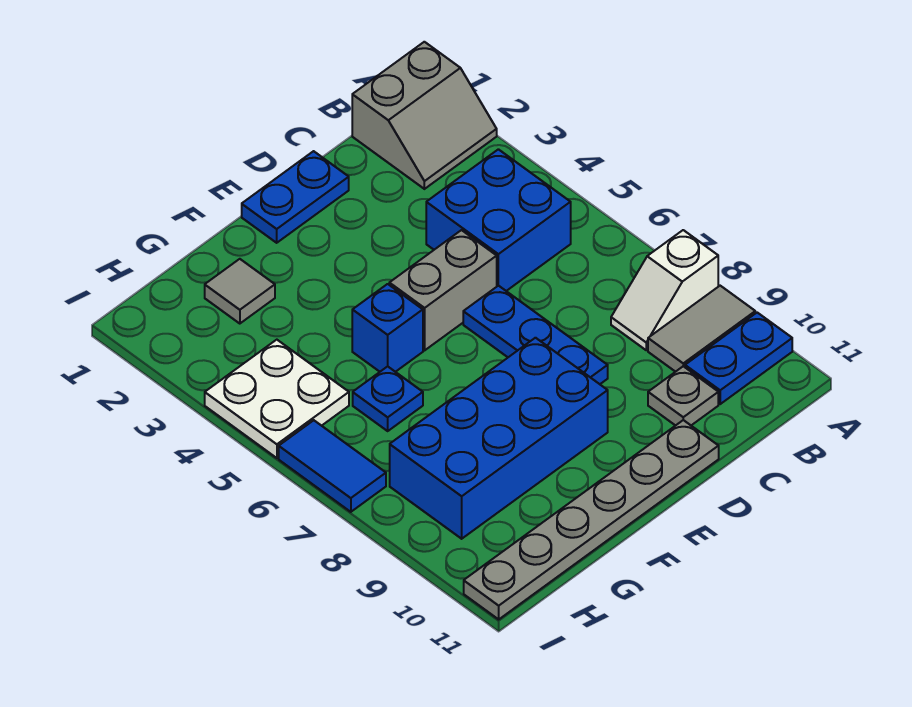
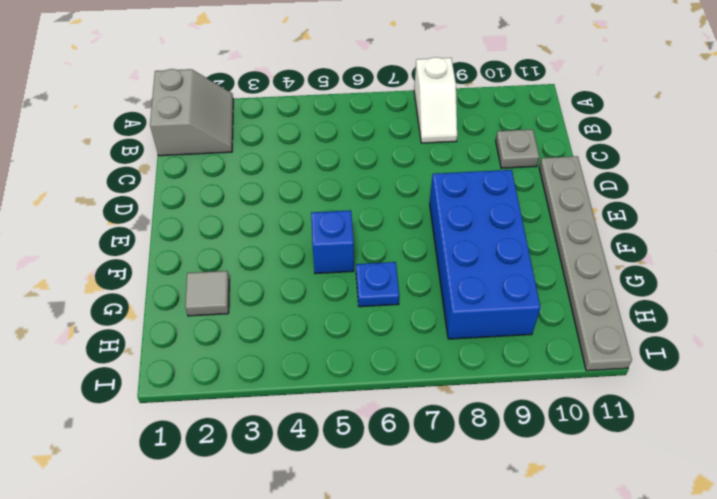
none -> grey tile A9:B9 level 1
none -> blue plate A10:B10 level 1
none -> blue brick B4:C5 level 1

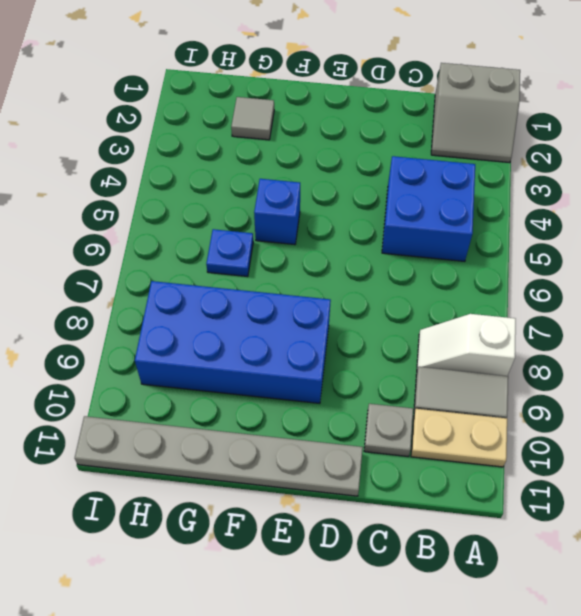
tan plate A10:B10 level 1 -> blue plate A10:B10 level 1
none -> blue plate D1:E1 level 1
none -> grey brick D5:E5 level 1
none -> blue plate D6:D8 level 1

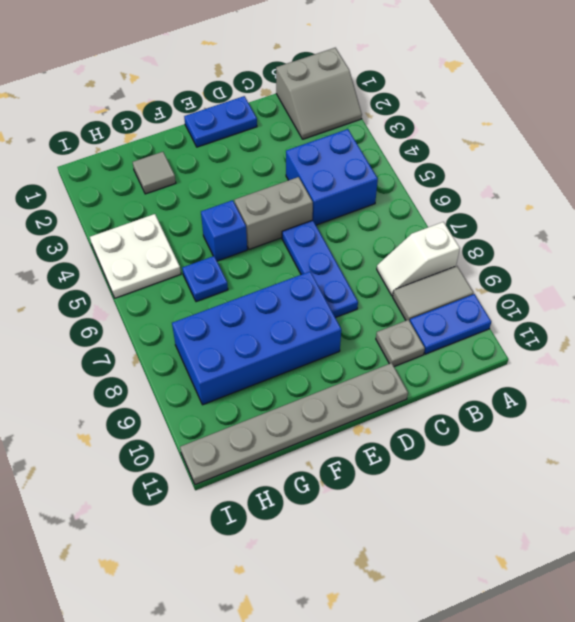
none -> blue tile I6:I7 level 1

